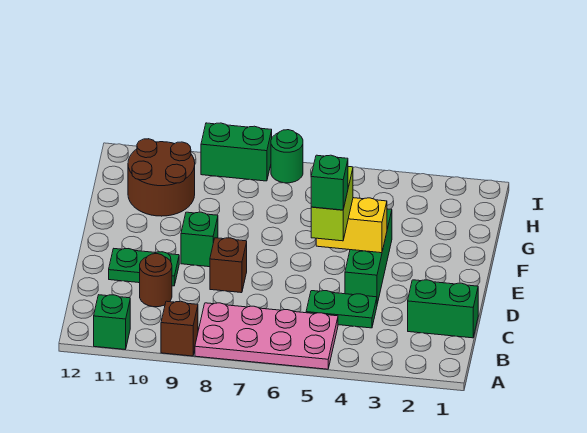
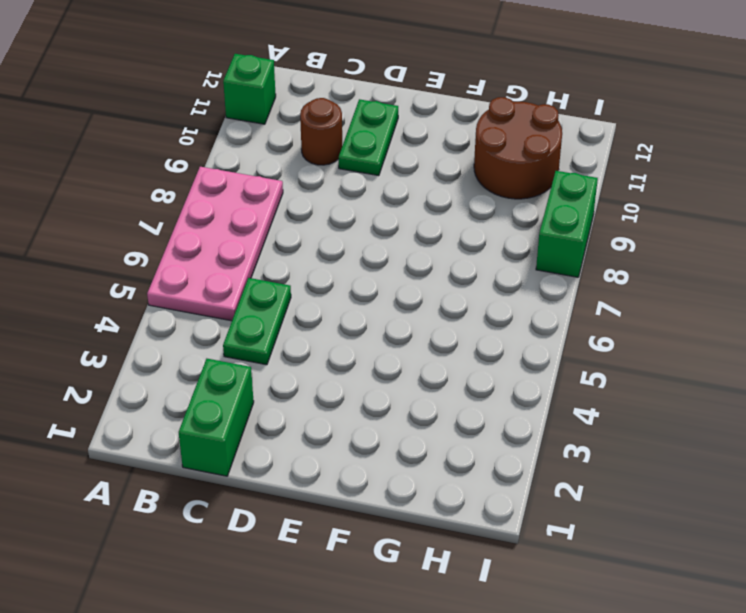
none -> brown brick A9 level 1
none -> green brick D4:F4 level 1
none -> brown brick D8 level 1

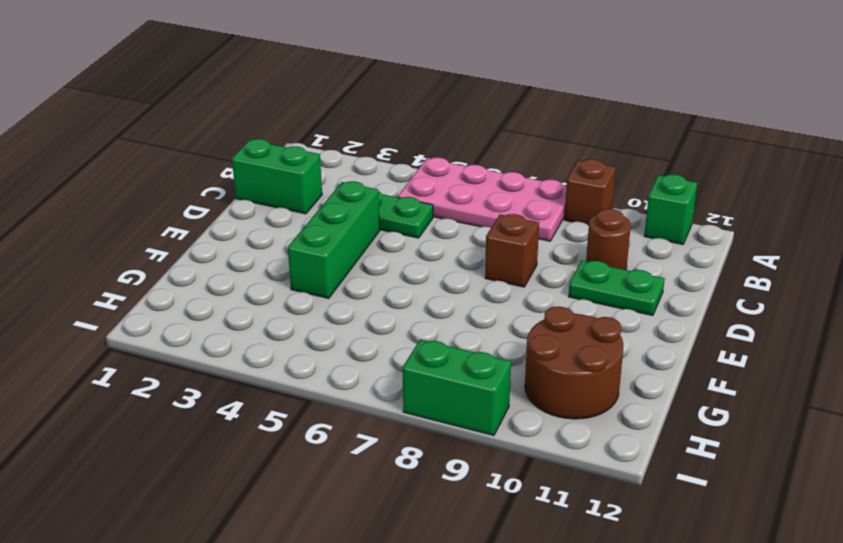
none -> green brick E9 level 1
none -> green round brick I7 level 1
none -> yellow brick E4:E5 level 2

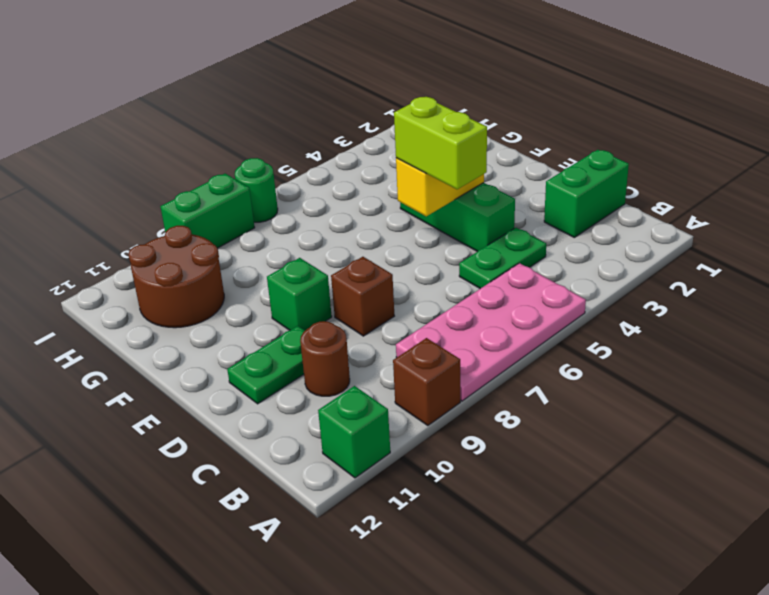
none -> green brick D5 level 4

